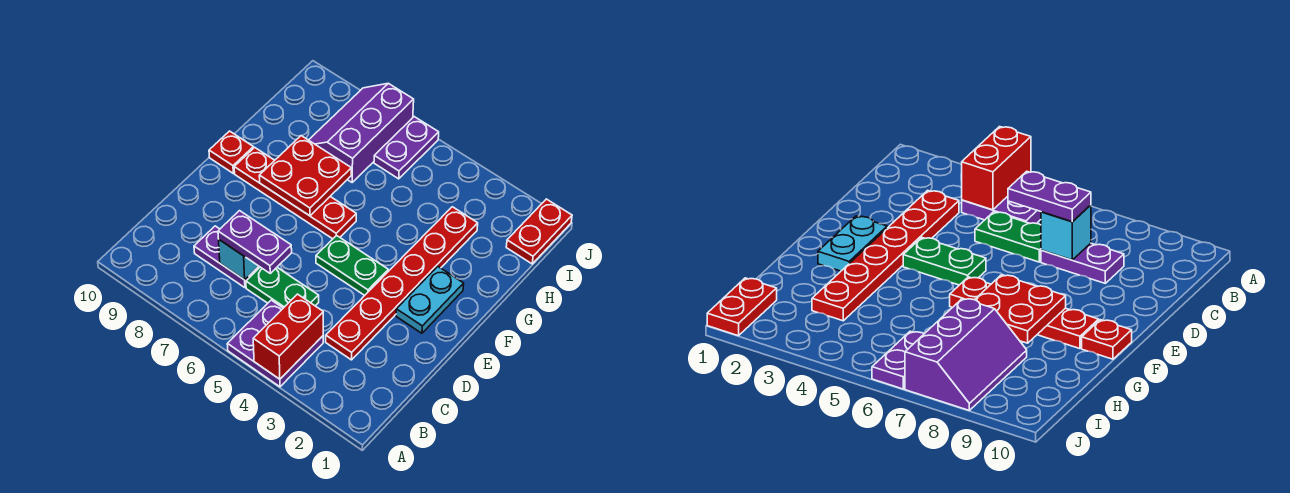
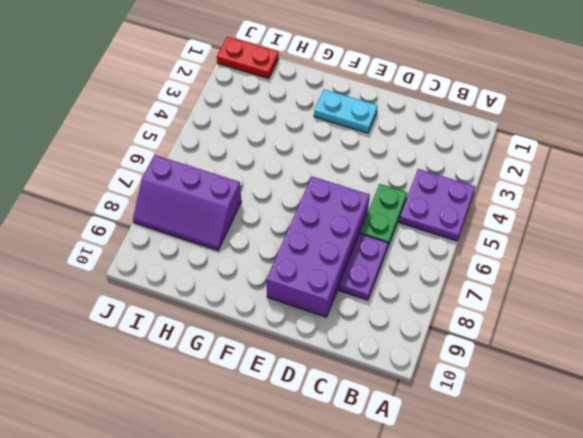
purple brick D6:E9 level 1 -> none
none -> red plate C3:H3 level 1
none -> green plate E4:E5 level 1
none -> red plate F6:F9 level 1

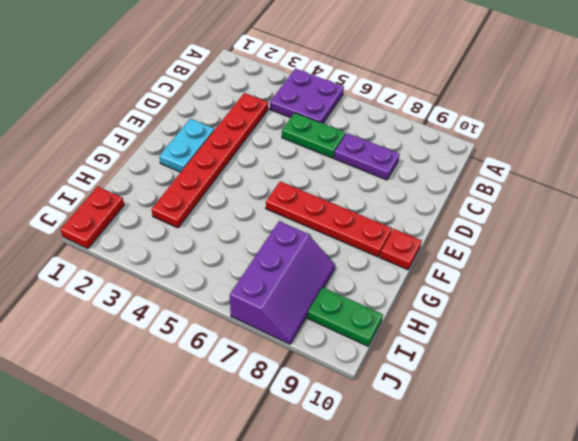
green plate I9:I10 level 1 -> green plate E4:E5 level 1
none -> purple plate I6:J6 level 1
none -> red brick A4:B4 level 2
none -> cyan brick C7 level 2

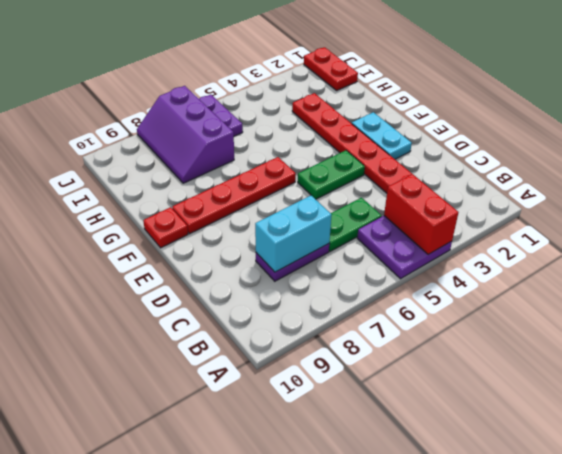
cyan brick C7:C8 level 2 -> cyan brick C7 level 2
none -> red plate F7:G8 level 2
none -> purple plate C6:C7 level 3

